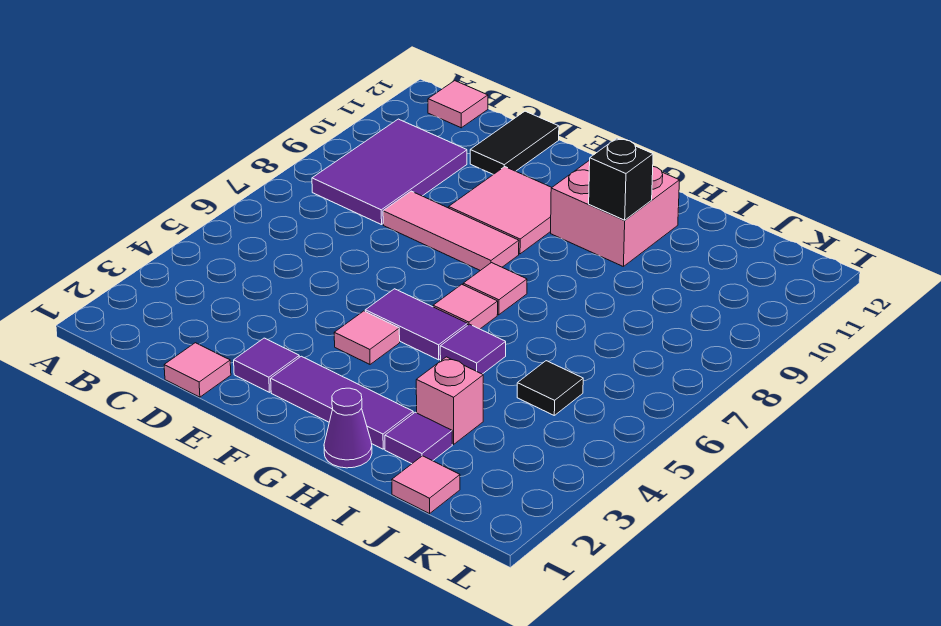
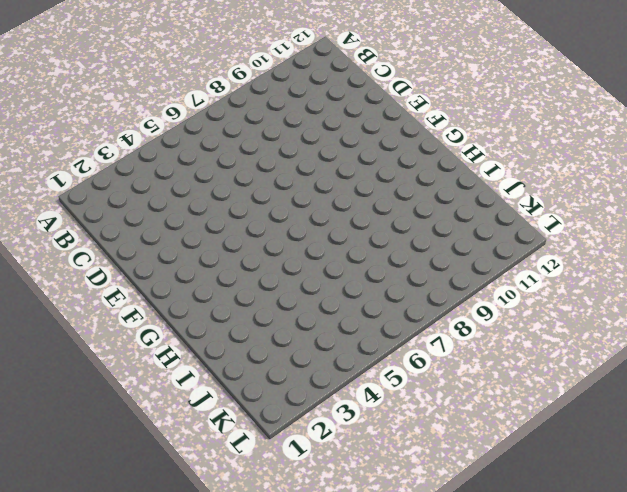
none -> purple tile B8:C10 level 1
none -> pink tile B12 level 1
none -> pink tile D1 level 1

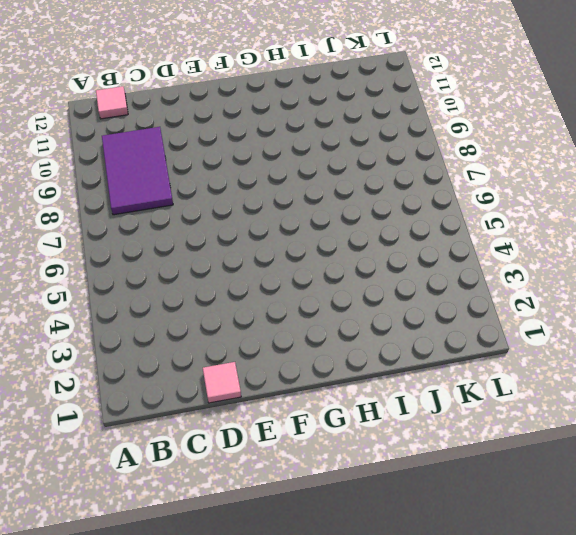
none -> pink tile D8:F8 level 1
none -> black tile D11:D12 level 1
none -> purple tile E2 level 1

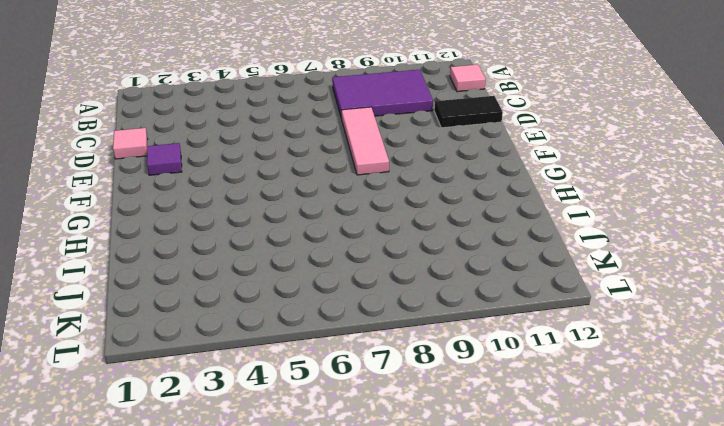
none -> pink tile E9:F10 level 1
none -> purple tile F2:H2 level 1
none -> pink tile F4 level 1

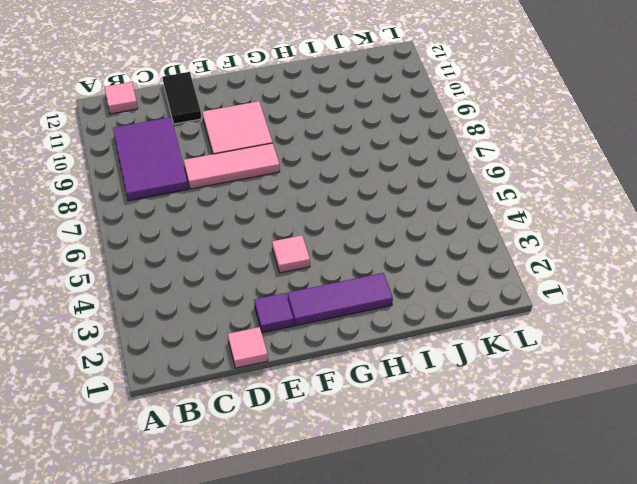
none -> purple tile F5:G5 level 1
none -> pink tile G6 level 1
none -> pink tile G7 level 1

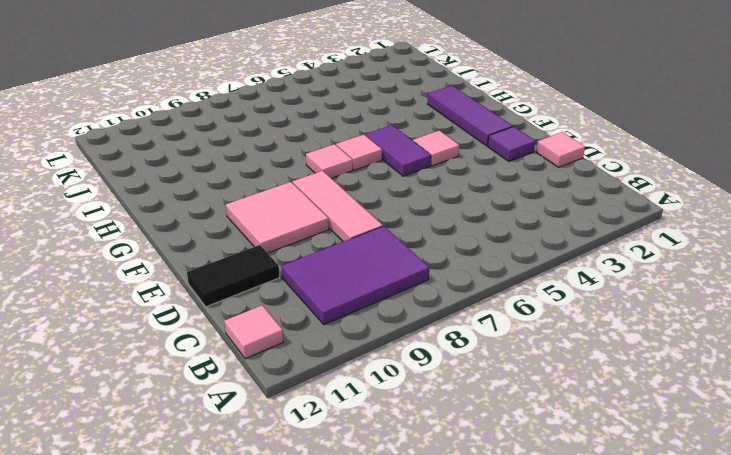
none -> pink brick G10:H11 level 1
none -> purple cone H1 level 1
none -> purple tile H5 level 1

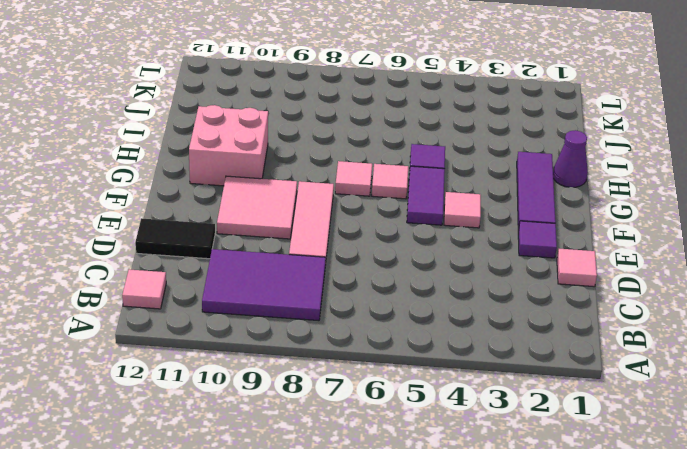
none -> purple tile I2 level 1
none -> pink brick I3 level 1
none -> pink tile J1 level 1

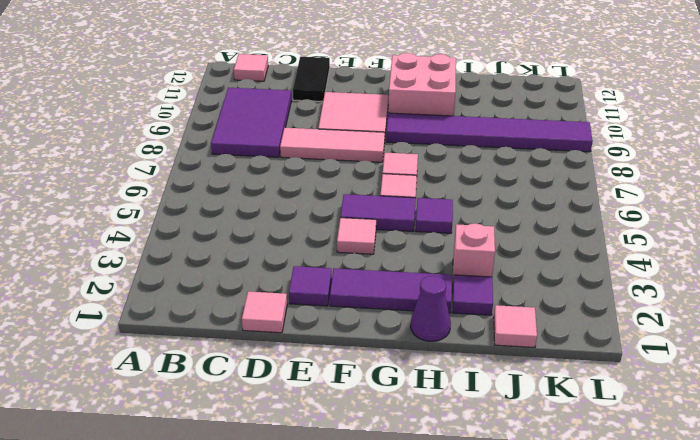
purple tile G9:L9 level 1 -> none
none -> black tile J5 level 1
none -> black brick H10 level 2

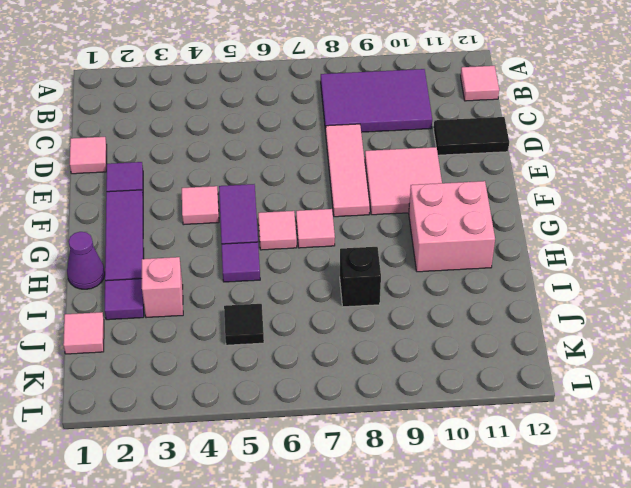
black brick I8 level 1 -> black brick H10 level 2

